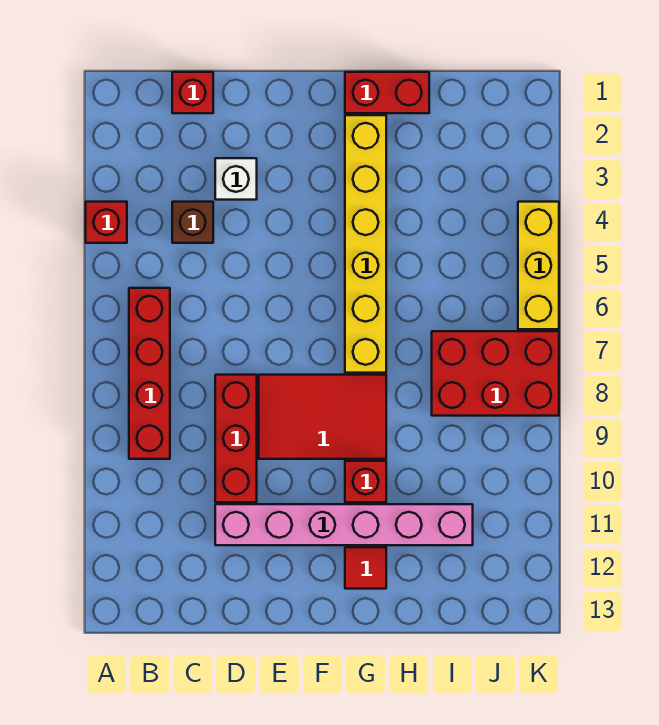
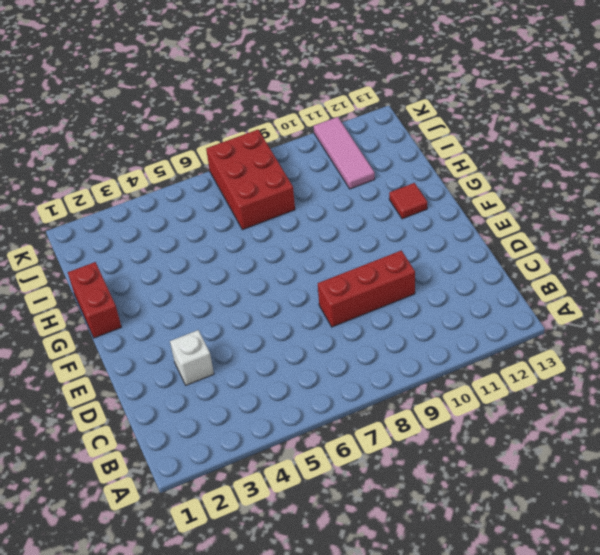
pink tile I11:K11 level 1 -> pink brick D11:I11 level 1
none -> red brick A4 level 1
none -> red brick B6:B9 level 1
none -> red brick C1 level 1

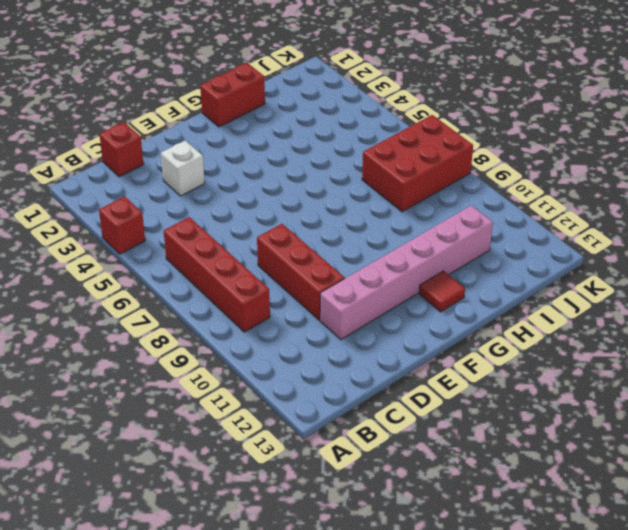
none -> brown brick C4 level 1
none -> red tile E8:G9 level 1
none -> yellow brick G2:G7 level 1

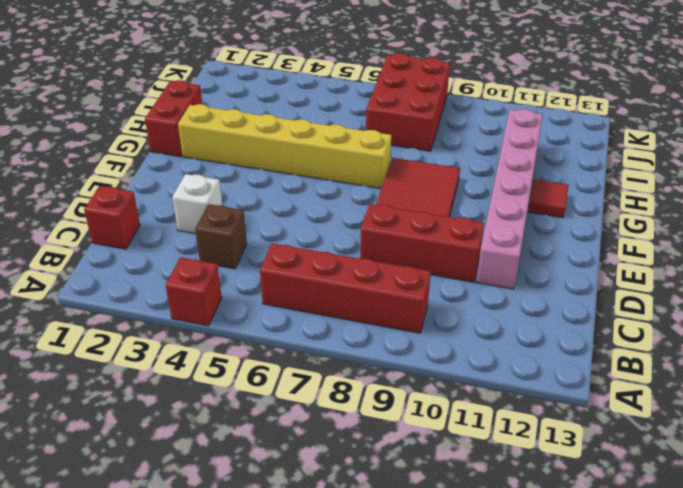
none -> red brick G10 level 1
none -> yellow brick K4:K6 level 1

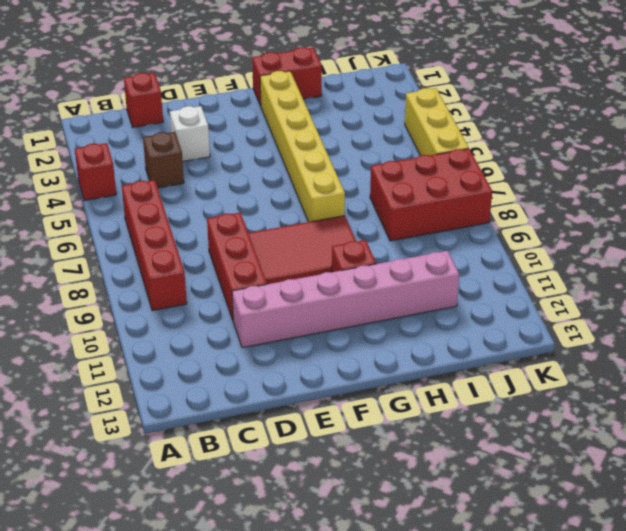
none -> red tile G12 level 1

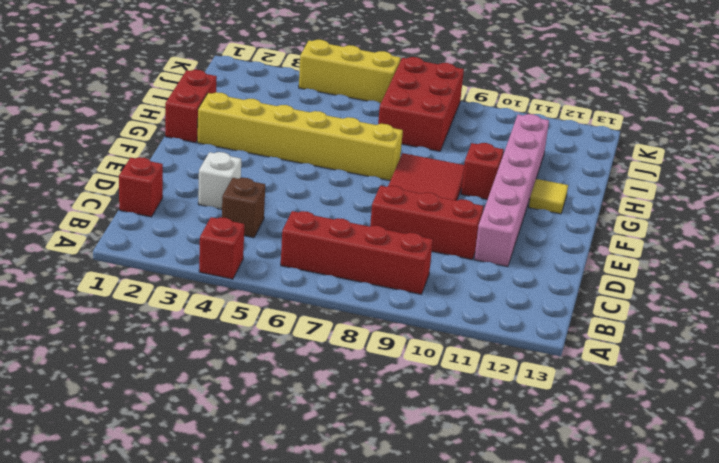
yellow tile G12 level 1 -> red tile G12 level 1

